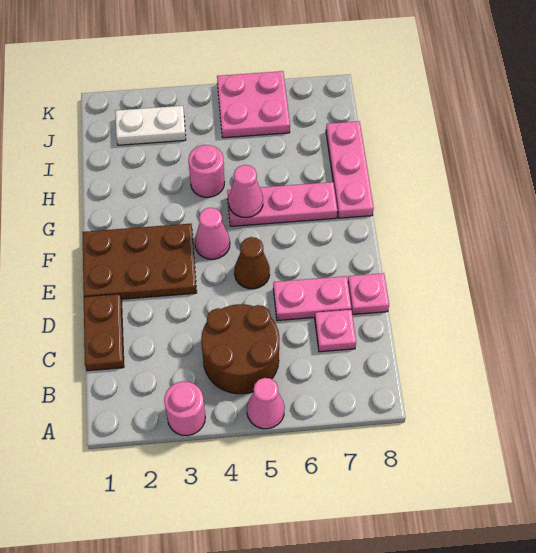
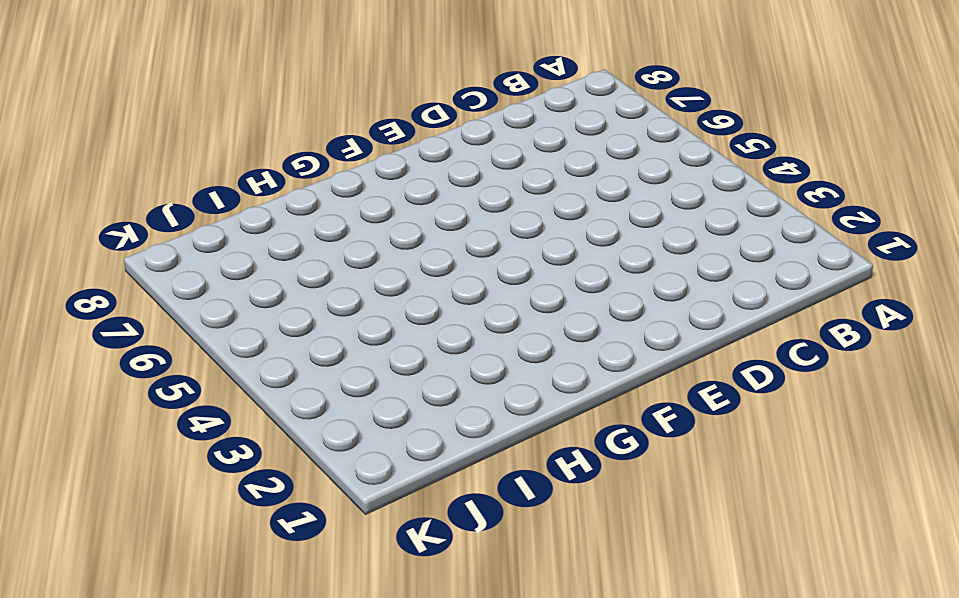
none -> pink round brick A3 level 1
none -> pink cone A5 level 1
none -> brown round brick B4:C5 level 1

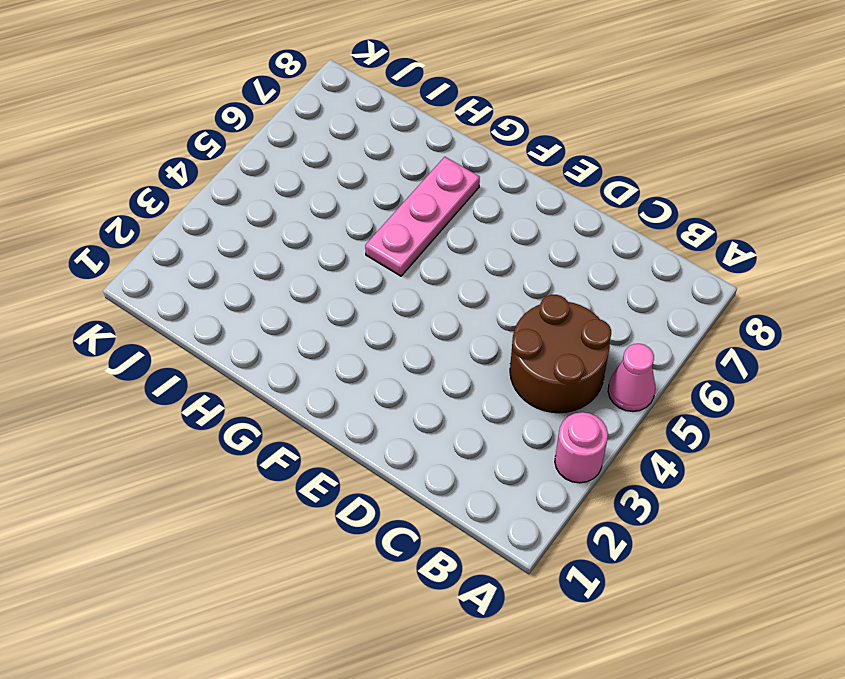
none -> brown plate C1:D1 level 1
none -> pink plate C7 level 1
none -> pink plate D6:D7 level 1

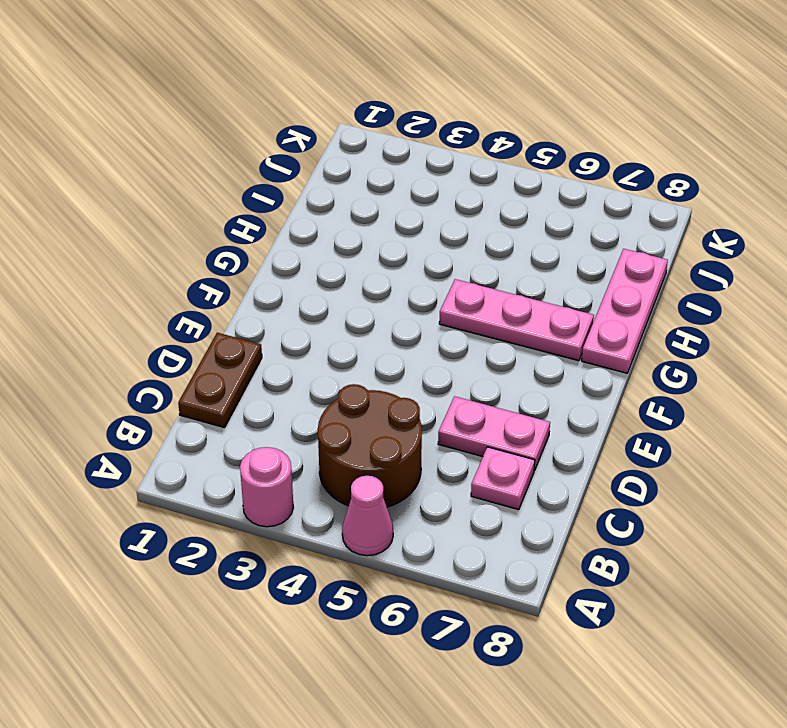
none -> pink plate D8 level 1
none -> brown plate E1:F3 level 1
none -> brown cone E5 level 1

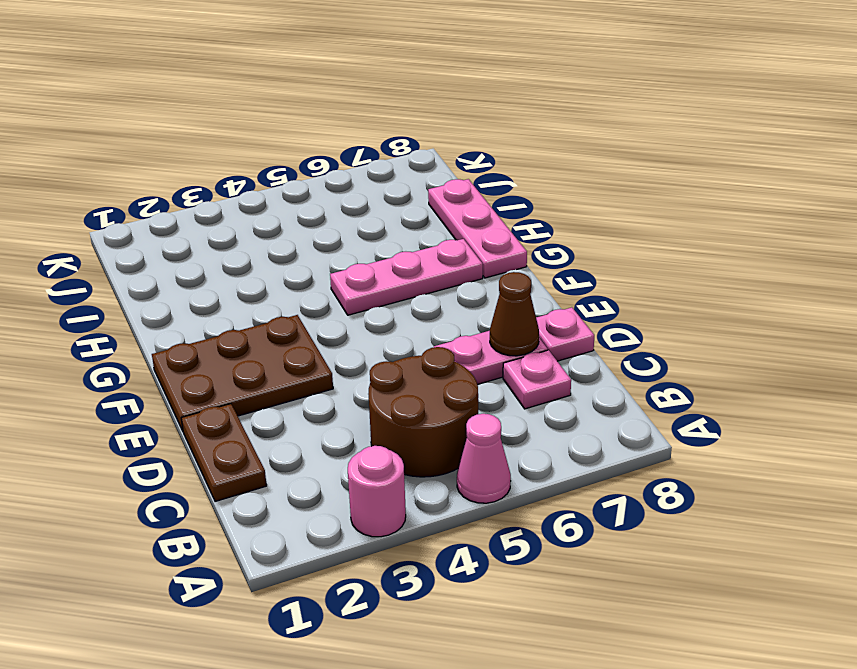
brown cone D7 level 2 -> brown cone E5 level 1
none -> pink cone F4 level 1
none -> pink round brick H4 level 1
none -> white plate J2:J3 level 1

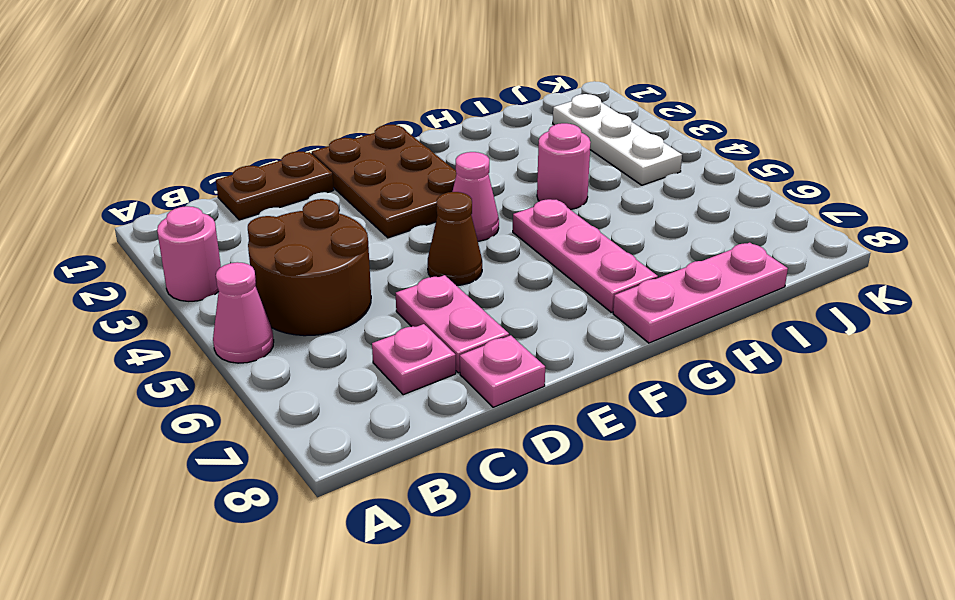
white plate J2:J4 level 1 -> white plate J2:J3 level 1
none -> pink plate J5:K6 level 1
none -> pink cone G5 level 2

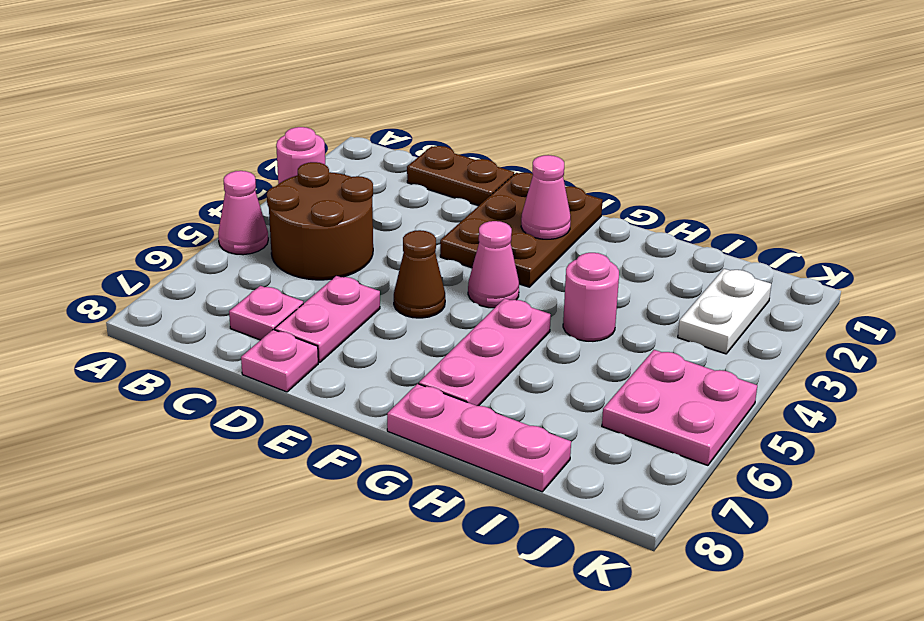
pink cone F2 level 2 -> pink cone G5 level 2

